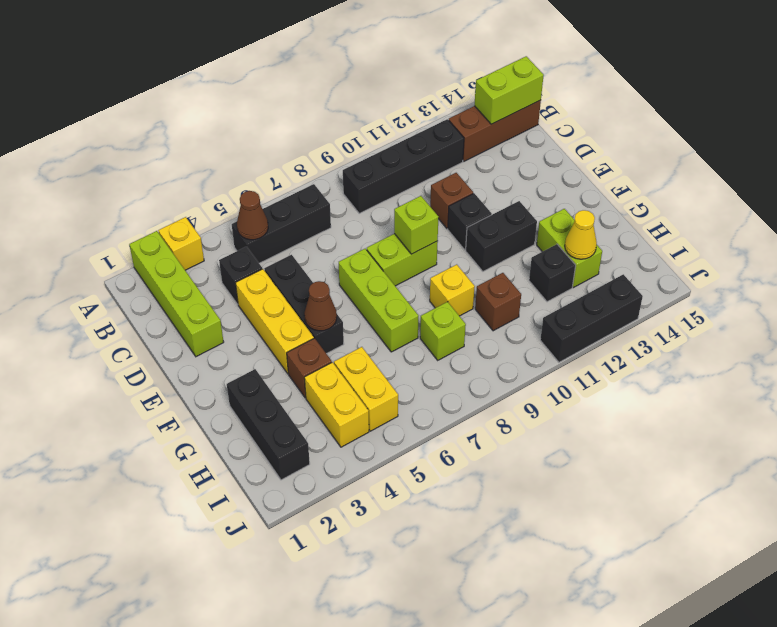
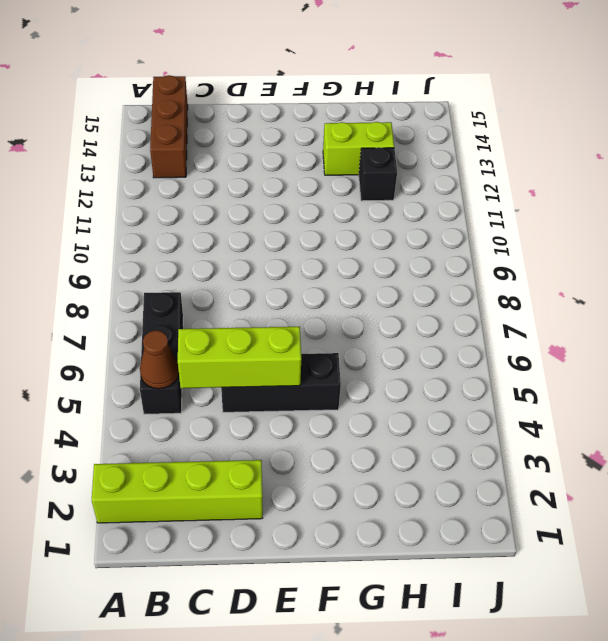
lime brick C5:E5 level 2 -> lime brick E7:G7 level 1
none -> yellow brick A3 level 1
none -> black brick B9:B12 level 1
none -> black brick C4 level 1

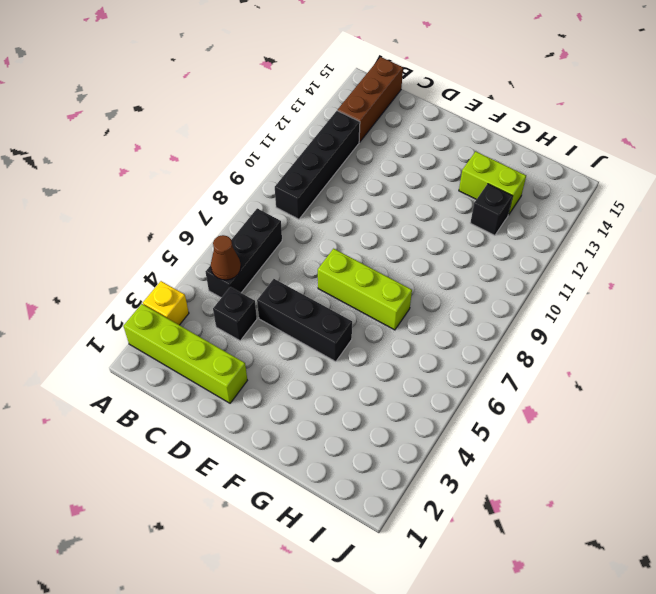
none -> yellow brick D4:F4 level 1
none -> brown brick D11 level 1
none -> lime brick E8:E9 level 1

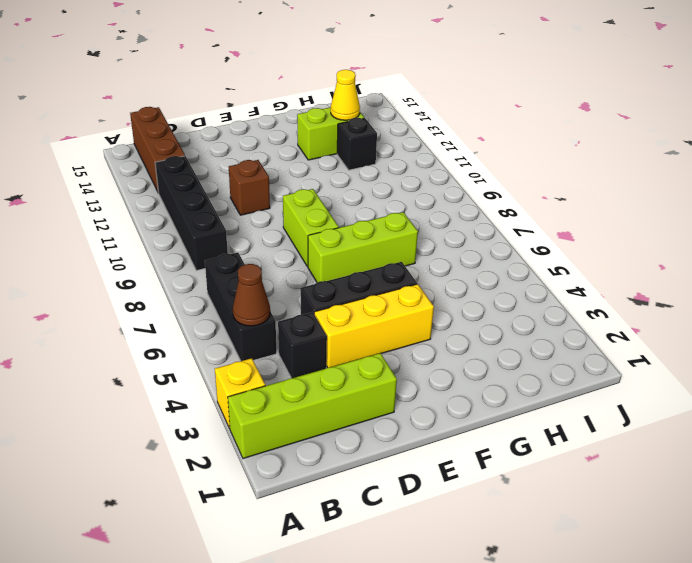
none -> black brick E11 level 1
none -> black brick F11:F12 level 1
none -> black brick G2:I2 level 1

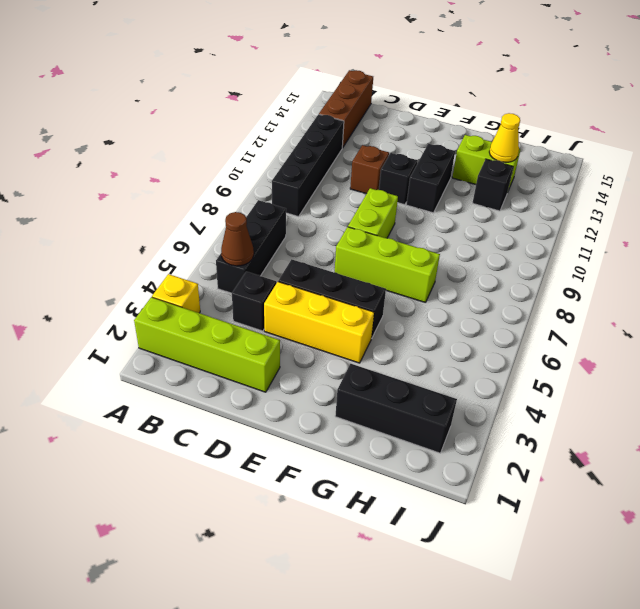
none -> brown brick G4 level 1
none -> yellow brick G9 level 1
none -> yellow brick H4:I4 level 1

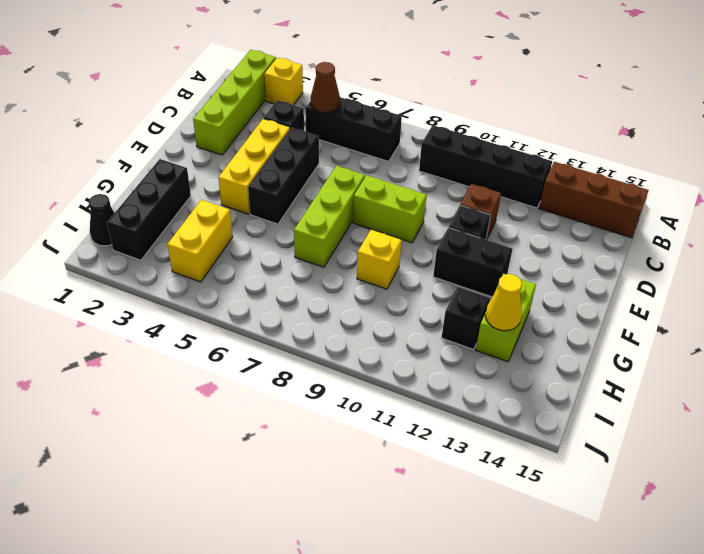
black cone I1 level 1 -> none
none -> brown brick G4 level 1
none -> yellow brick H5:I5 level 1
none -> lime brick H8 level 1

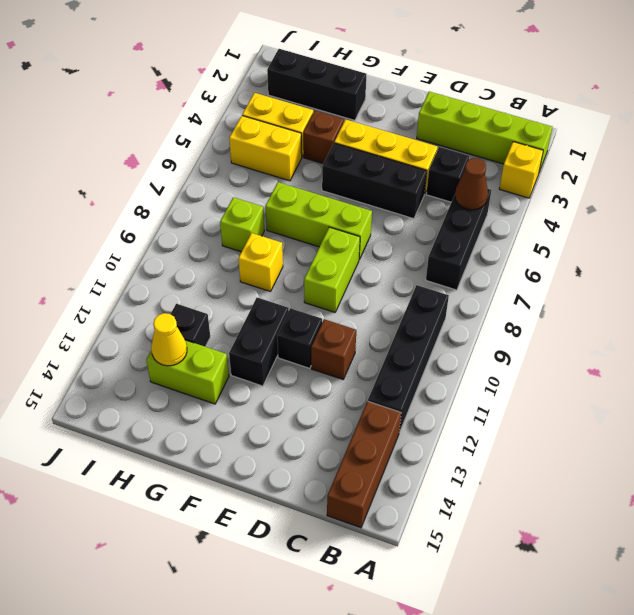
none -> brown brick H10 level 1
none -> black brick J11:J13 level 1
none -> lime brick B14:B15 level 2

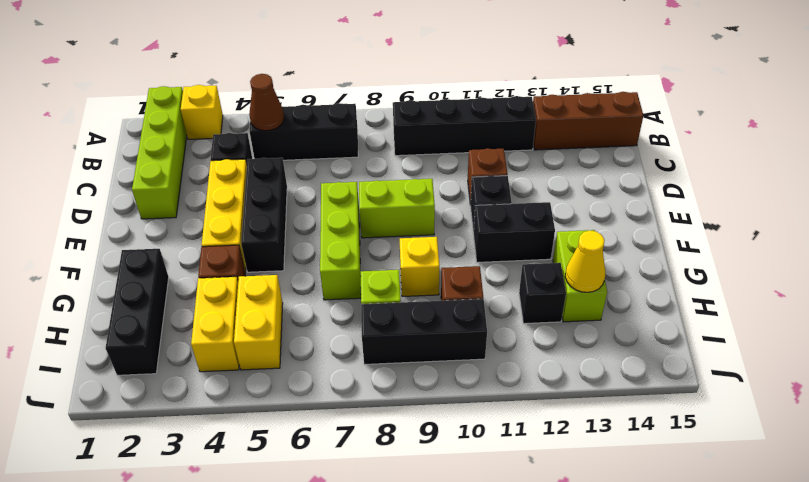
black brick I8:I10 level 1 -> black brick J11:J13 level 1
none -> lime brick B14:B15 level 2
none -> lime brick E9 level 2
none -> brown cone F5 level 2

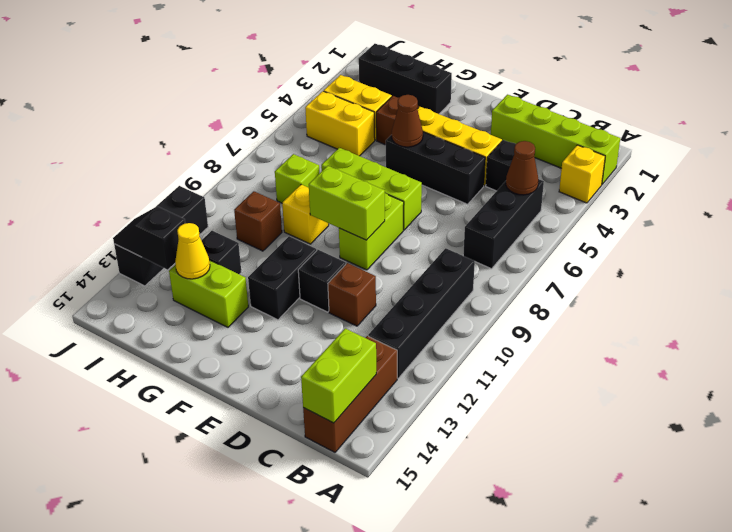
lime brick E9:F9 level 2 -> lime brick E9 level 2
black slope I13:J13 level 2 top I -> none

